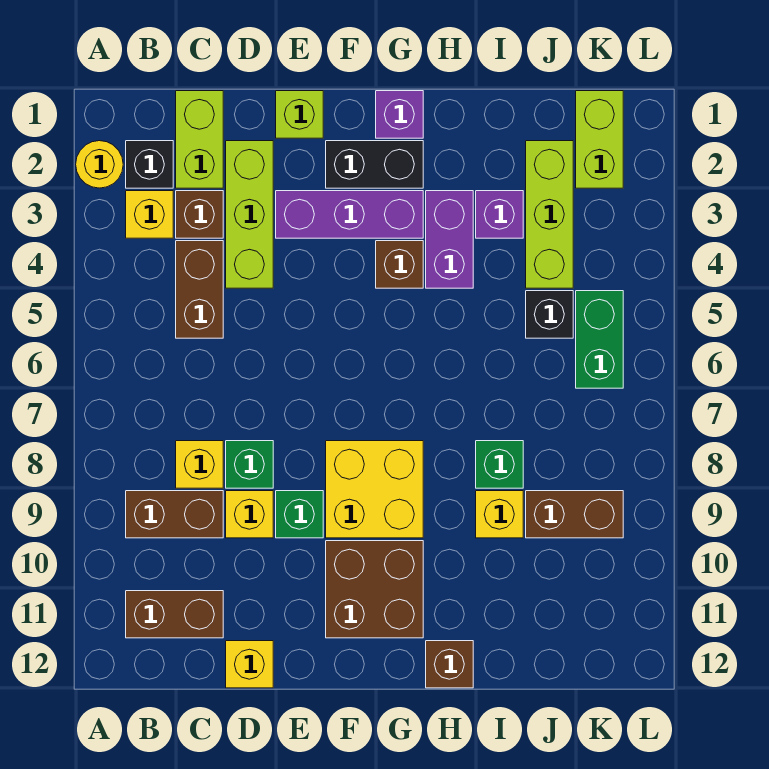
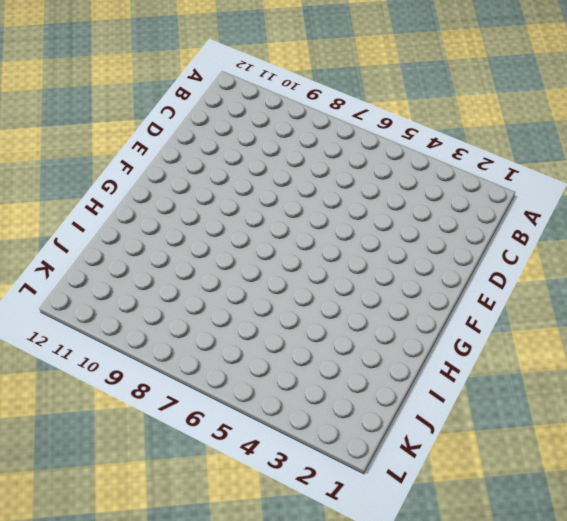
none -> yellow round brick A2 level 1
none -> black brick B2 level 1
none -> yellow brick B3 level 1
none -> brown brick B9:C9 level 1

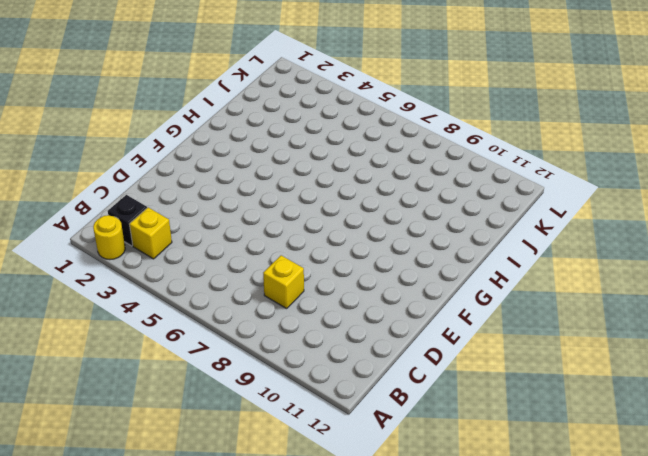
none -> brown brick B9:C9 level 1
none -> brown brick B11:C11 level 1
none -> lime brick C1:C2 level 1
none -> brown brick C3 level 1

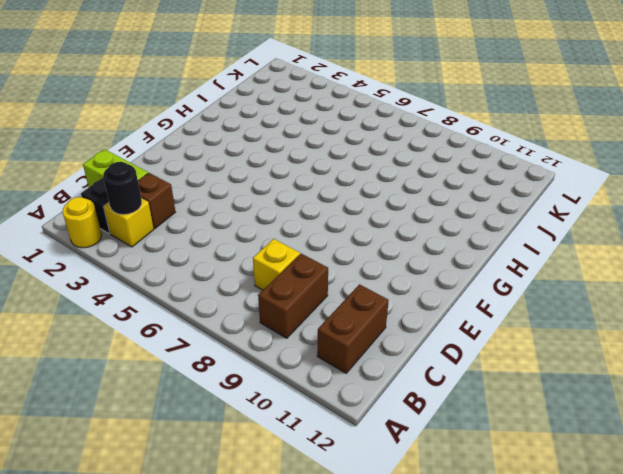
black round brick B3 level 2 -> none
none -> brown brick C4:C5 level 1
none -> lime brick D2:D4 level 1
none -> green brick D8 level 1
none -> yellow brick D9 level 1

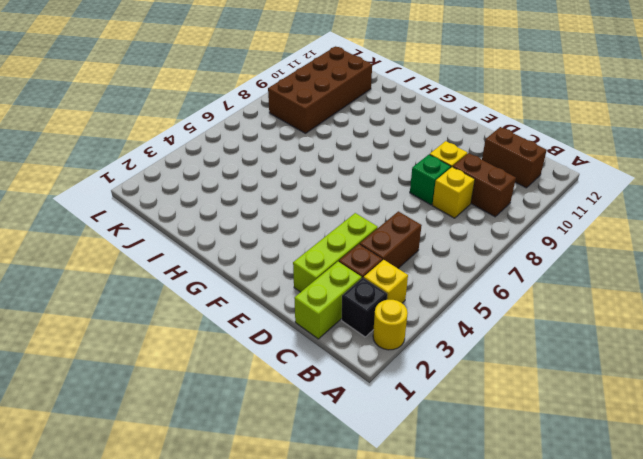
brown brick J8:K11 level 1 -> brown brick J9:K9 level 1
none -> yellow brick D12 level 1
none -> lime brick E1 level 1
none -> purple brick E3:G3 level 1
none -> green brick E9 level 1

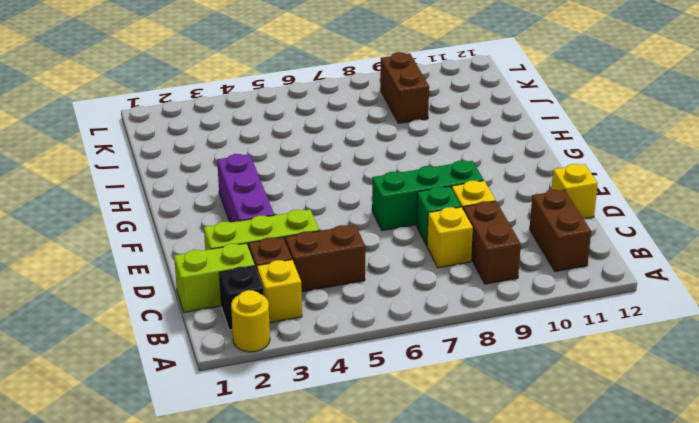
green brick E7:E9 level 1 -> green brick E9 level 1
none -> lime brick E1 level 1
none -> black brick F2:G2 level 1
none -> yellow brick F8:G9 level 1
none -> brown brick F10:G11 level 1

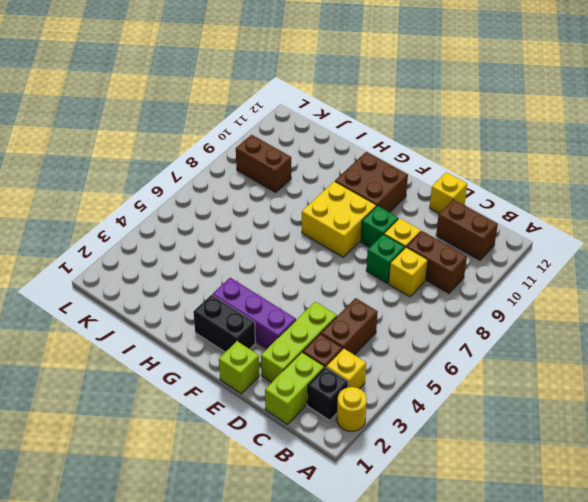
none -> purple brick G1 level 1
none -> brown brick G4 level 1
none -> purple brick H3:H4 level 1
none -> brown brick H12 level 1

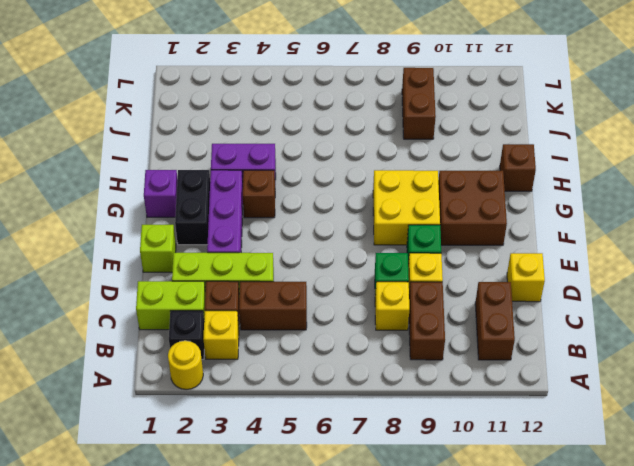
none -> purple brick I3 level 1
none -> green brick I8 level 1
none -> yellow brick I9 level 1
none -> lime brick J2:J4 level 1

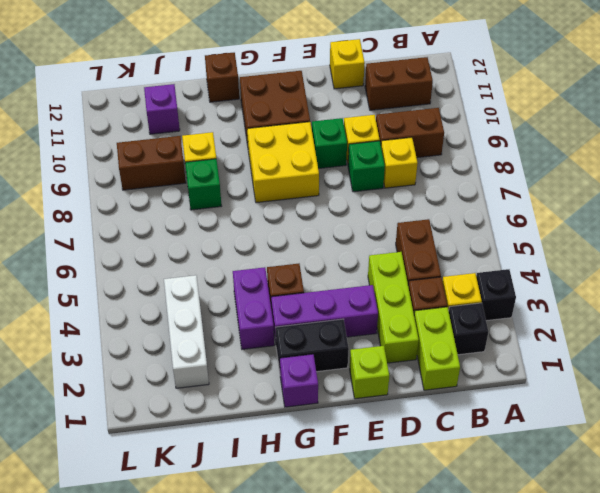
black brick A3 level 1 -> black brick J5 level 1
white brick J2:J4 level 1 -> lime brick J2:J4 level 1
purple brick J11 level 1 -> purple brick I3 level 1
none -> yellow round brick A2 level 1
none -> lime brick K1:K2 level 1
none -> green brick K5:K6 level 1

